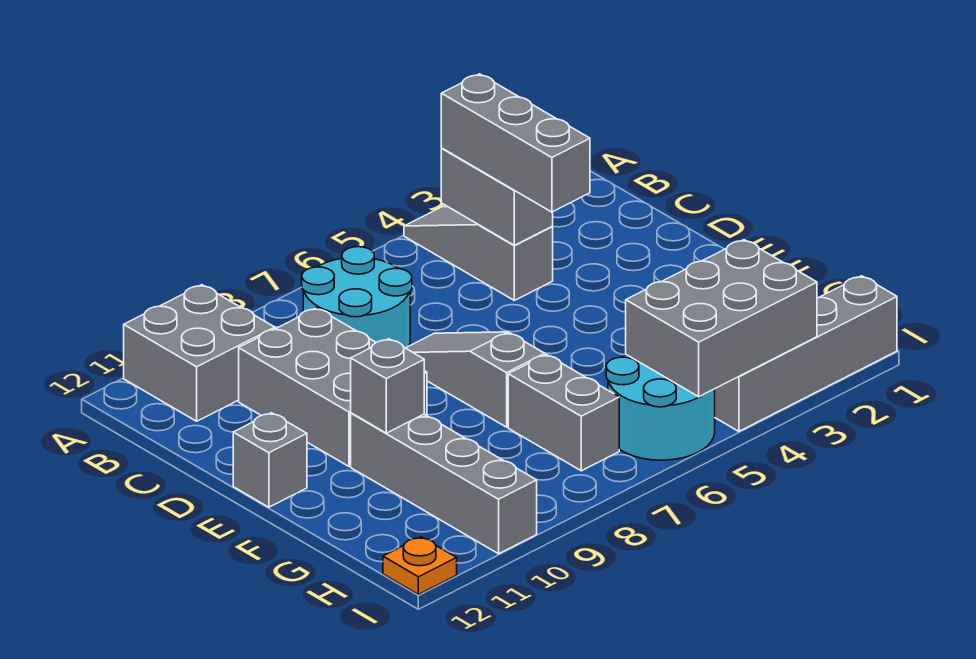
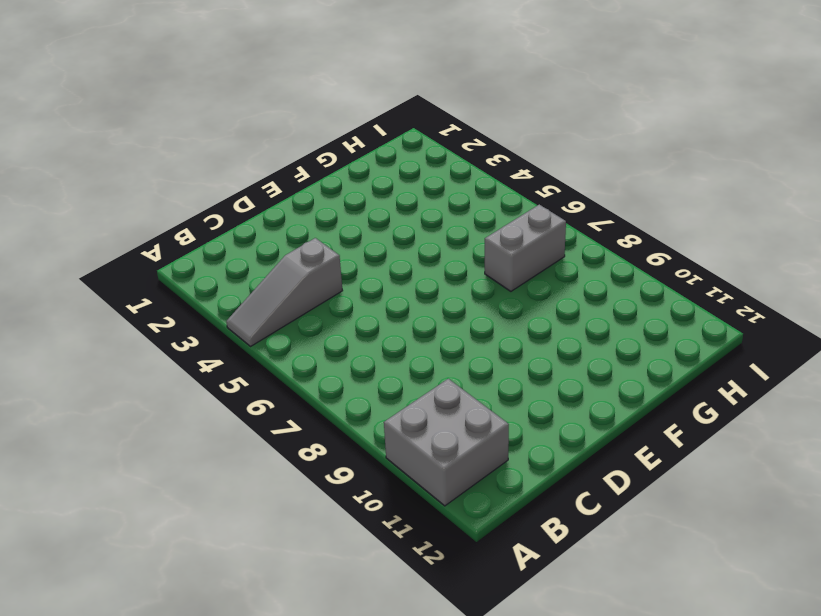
none -> cyan round brick B7:C8 level 1
none -> grey brick C9:E10 level 1
none -> grey slope D7:F7 level 1 top F

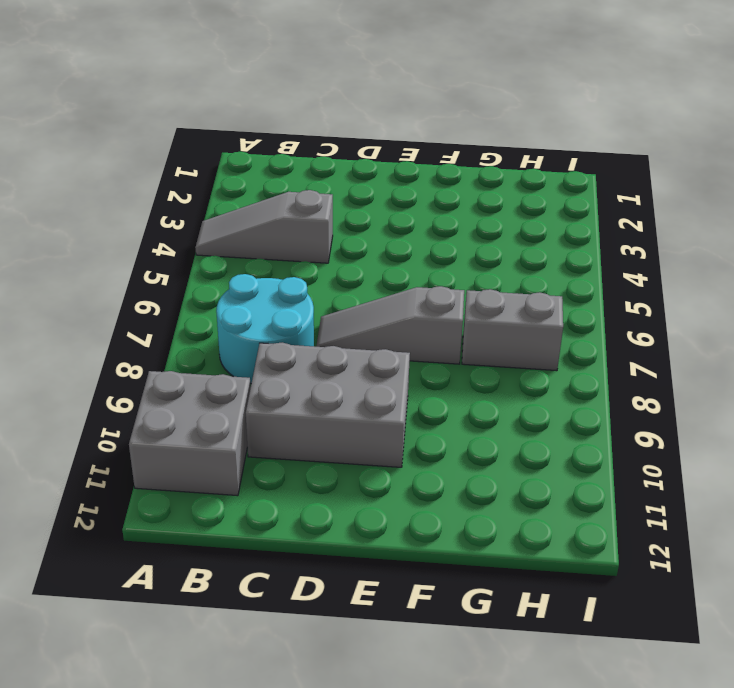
none -> grey brick E12 level 1
none -> grey brick F10:I10 level 1
none -> cyan round brick H5:I6 level 1

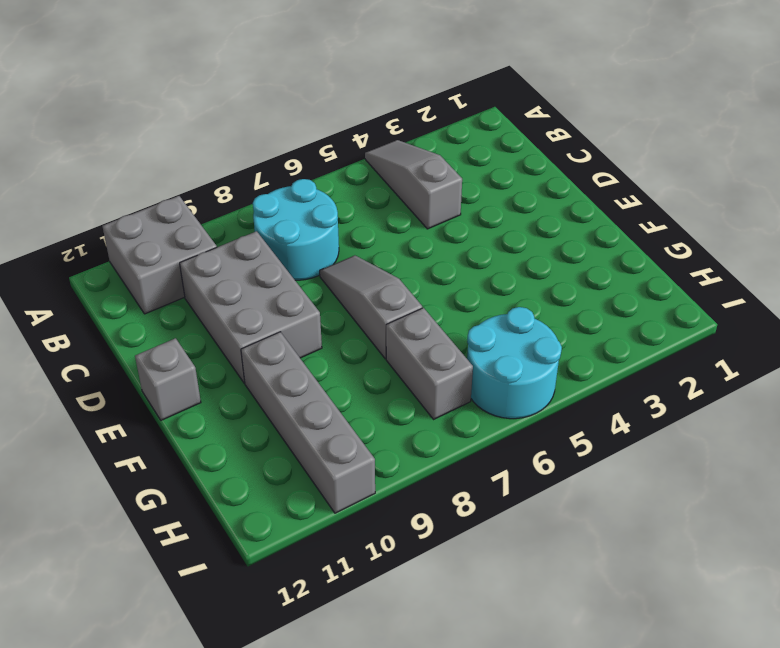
none -> grey brick I1:I4 level 1
none -> orange plate I12 level 1
none -> grey brick B4:C4 level 2

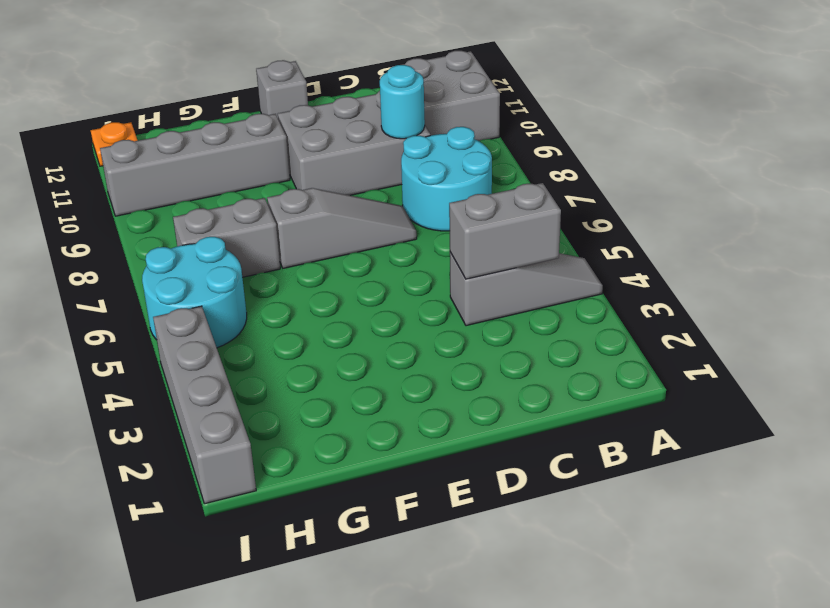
cyan round brick C9 level 2 -> none
none -> grey brick F10 level 2
none -> grey brick H3:I5 level 2
none -> grey brick B4:D4 level 3

